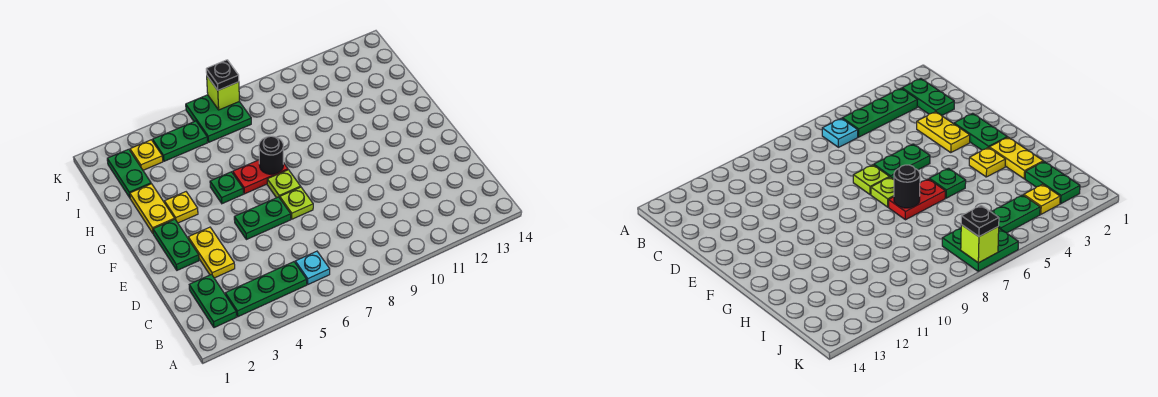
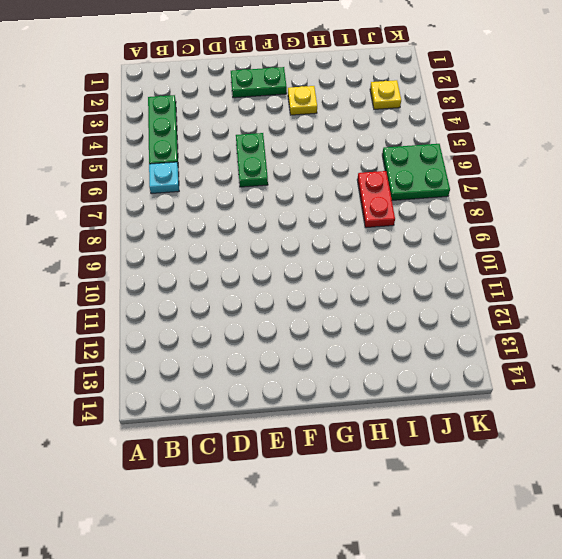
red plate I7:I8 level 1 -> red plate G6:G7 level 1
none -> green plate B2:C2 level 1
none -> yellow plate D3:E3 level 1
none -> lime plate E7 level 1

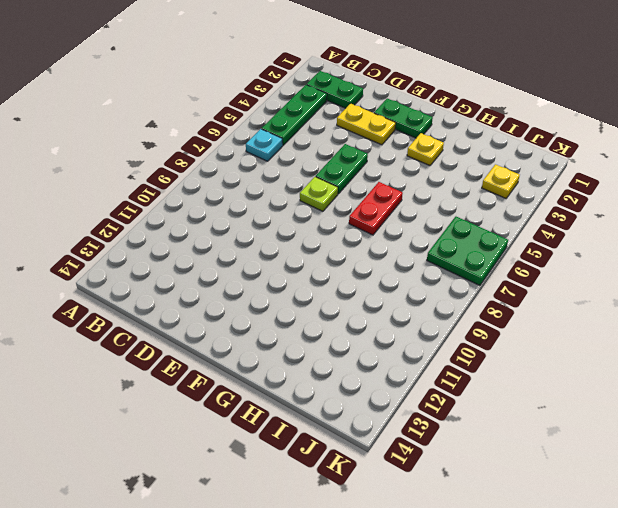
none -> lime plate F7 level 1
none -> yellow plate G2:H2 level 1
none -> green plate G5 level 1

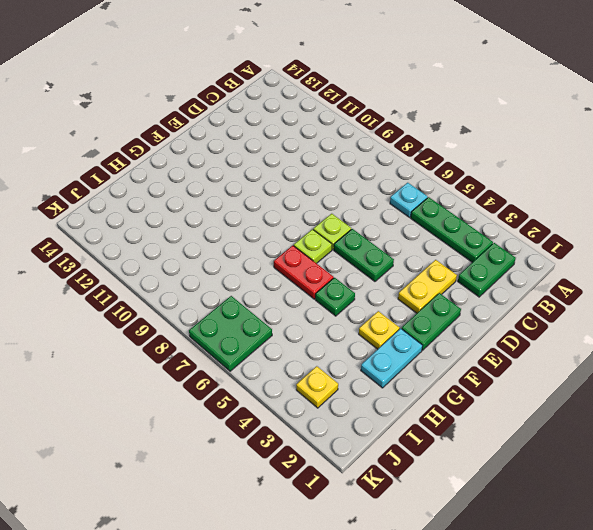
cyan plate G2:H2 level 1 -> yellow plate G2:H2 level 1
none -> green plate I2:J2 level 1
none -> green plate J4:J5 level 1
none -> black round brick G7 level 2

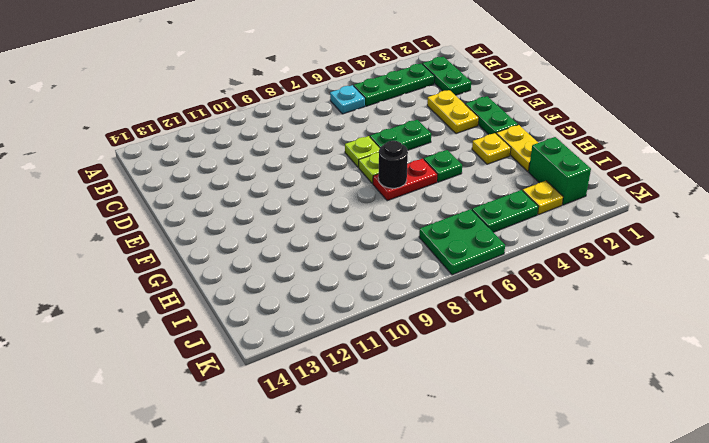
green brick I2:J2 level 1 -> green plate I2:J2 level 1
none -> lime brick K7 level 2
none -> black plate K7 level 3

